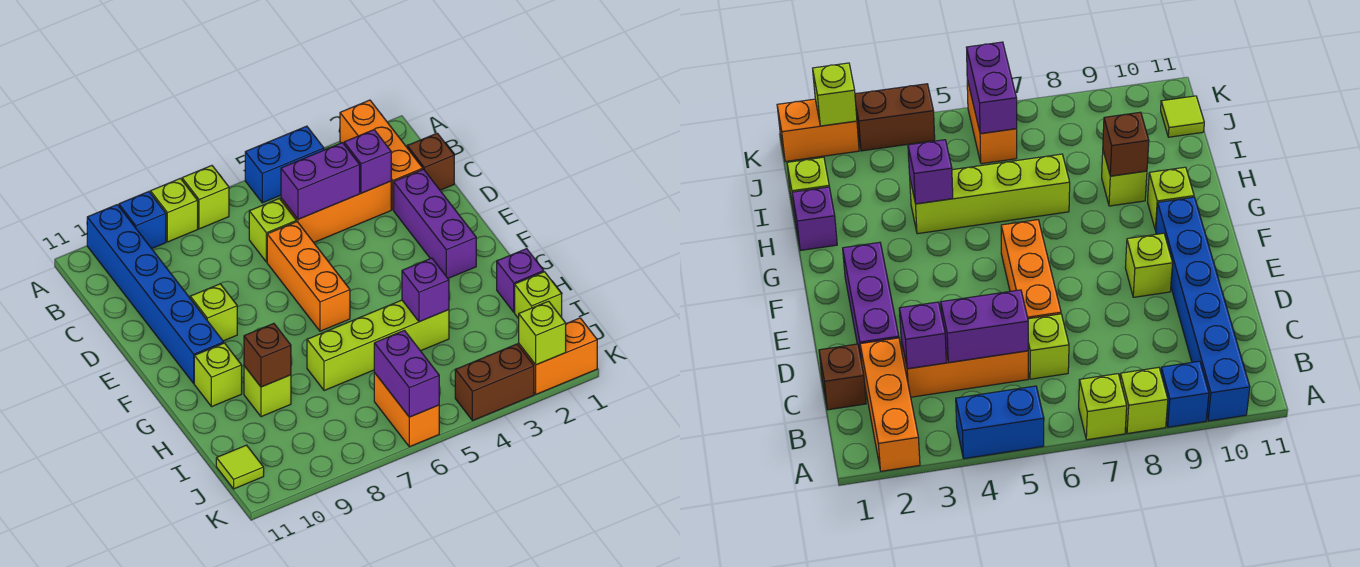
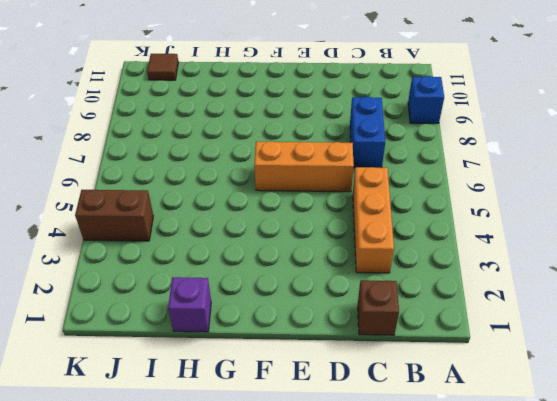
blue brick C7:C8 level 1 -> blue brick A4:A5 level 1
brown brick J4:K4 level 1 -> brown brick K3:K4 level 1
brown tile J11 level 1 -> lime tile J11 level 1
none -> orange brick A2:C2 level 1
none -> lime brick A7 level 1
none -> lime brick A8 level 1

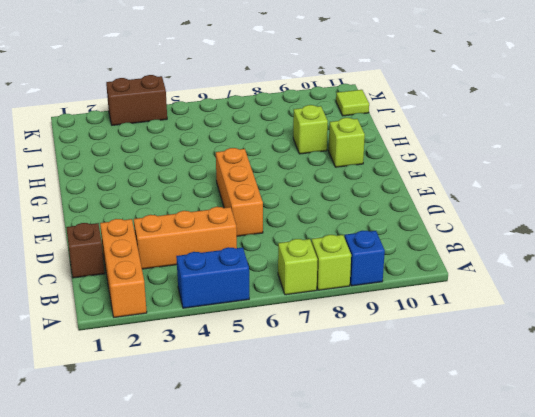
none -> blue brick A10:F10 level 1
none -> lime brick C6 level 1
none -> purple brick D2:F2 level 1

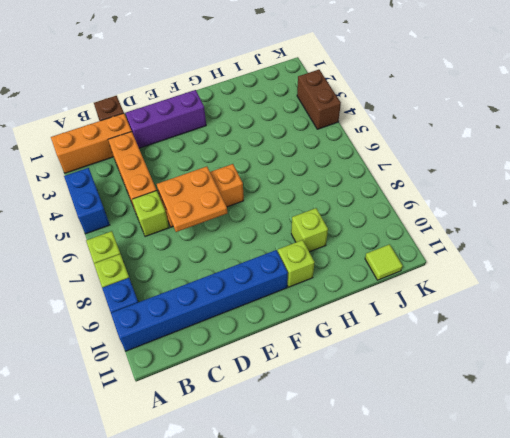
orange plate D6:E7 level 2 -> none
none -> lime brick E9 level 1
none -> purple brick H1 level 1
none -> lime brick H4:H7 level 1

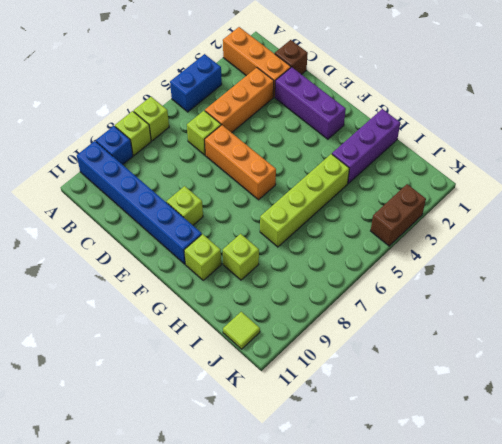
purple brick H1:H3 level 1 -> purple brick H1 level 1
none -> lime brick I1 level 1
none -> orange brick J6:K6 level 1
none -> orange brick K1:K2 level 1

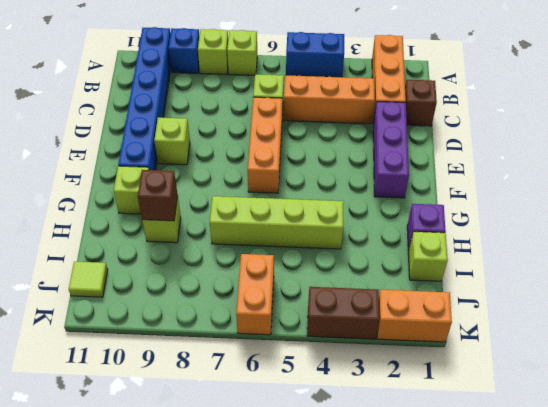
none -> purple brick C3 level 2
none -> purple brick C4:C5 level 2
none -> purple brick H4 level 2

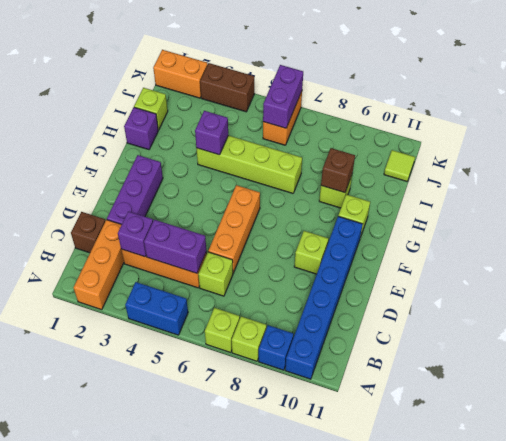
none -> lime brick K2 level 2

